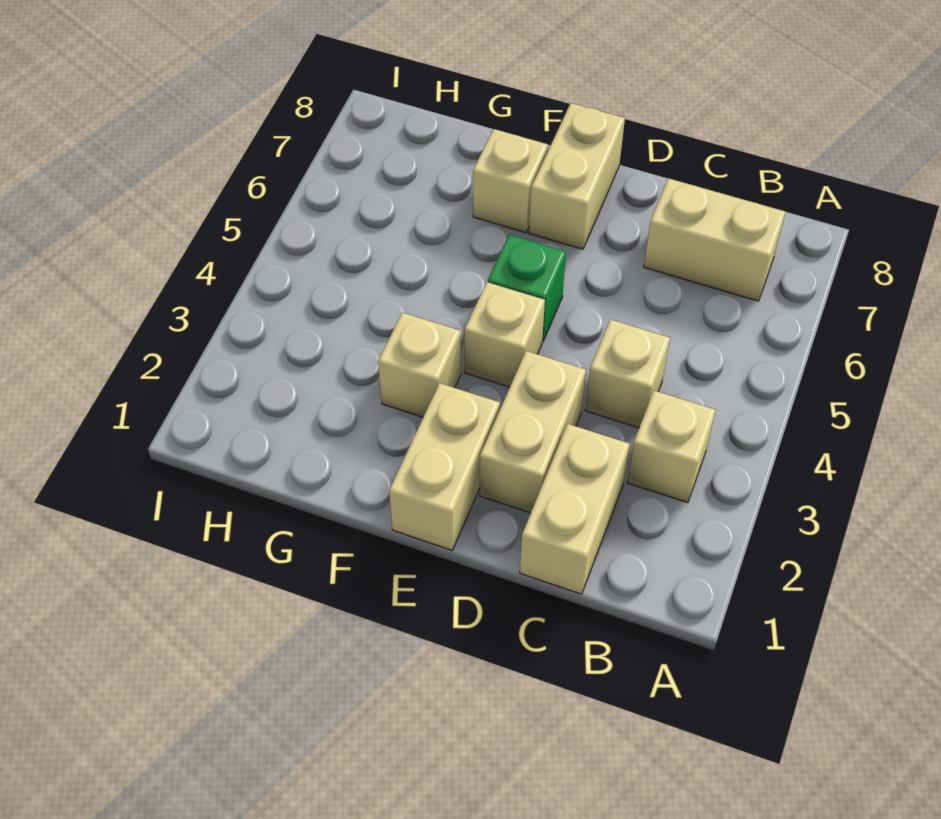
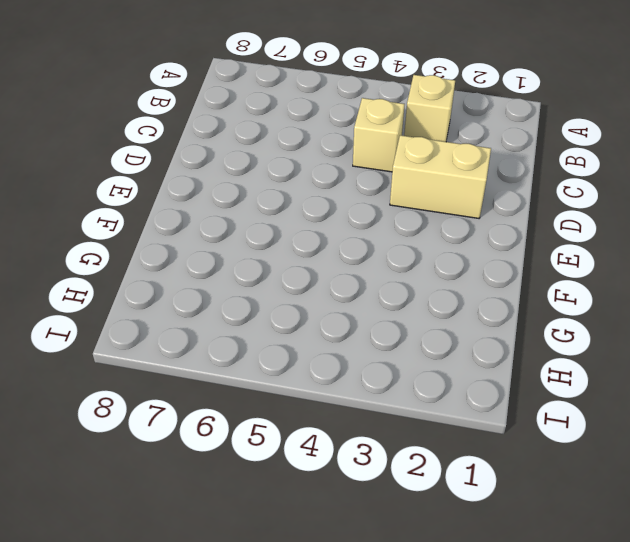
none -> tan brick B7:C7 level 1
none -> tan brick C1:C2 level 1

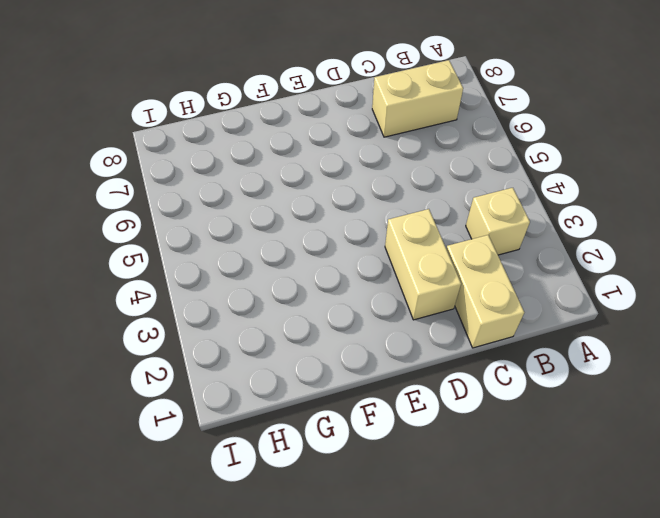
none -> tan brick C4 level 1
none -> tan brick E1:E2 level 1

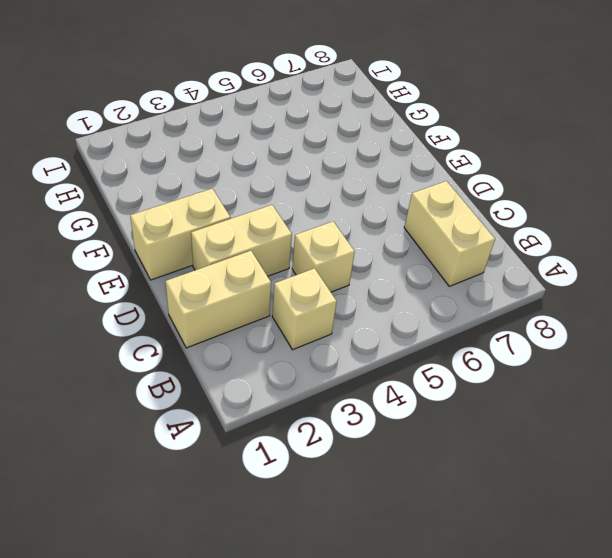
none -> tan brick E4 level 1
none -> green brick E5 level 1

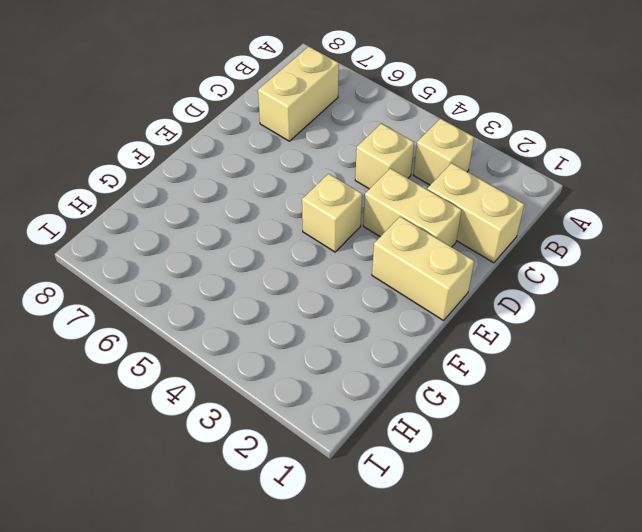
none -> green brick E5 level 1
none -> tan brick E7:E8 level 1

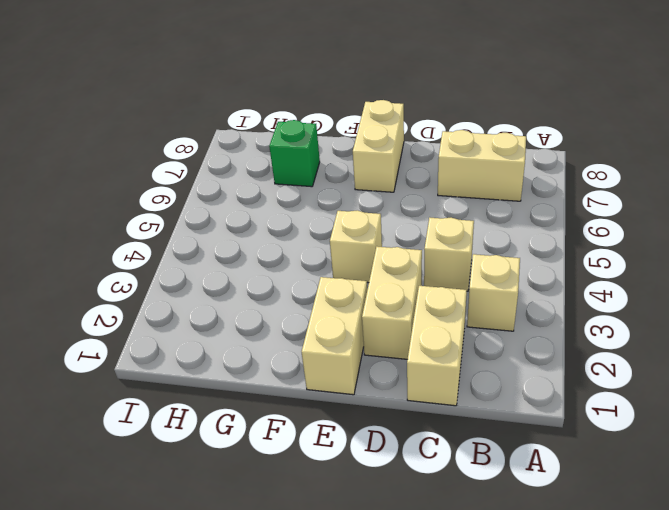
green brick G7 level 1 -> green brick E5 level 1
none -> tan brick F3 level 1
none -> tan brick F7 level 1

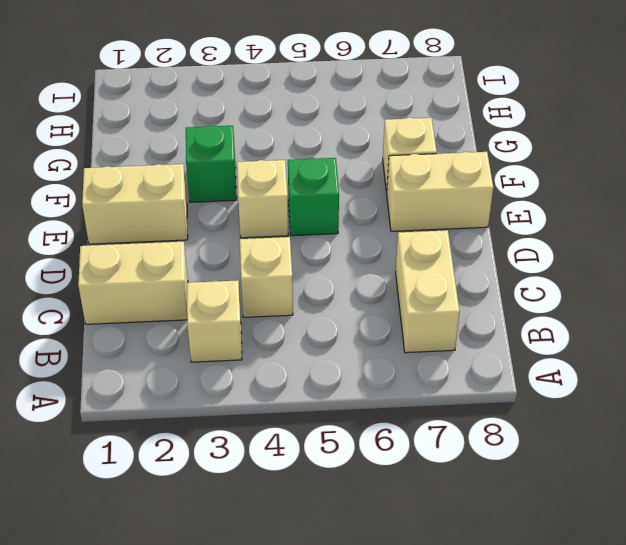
green brick F3 level 1 -> tan brick F3 level 1
none -> tan brick D2:D3 level 1

